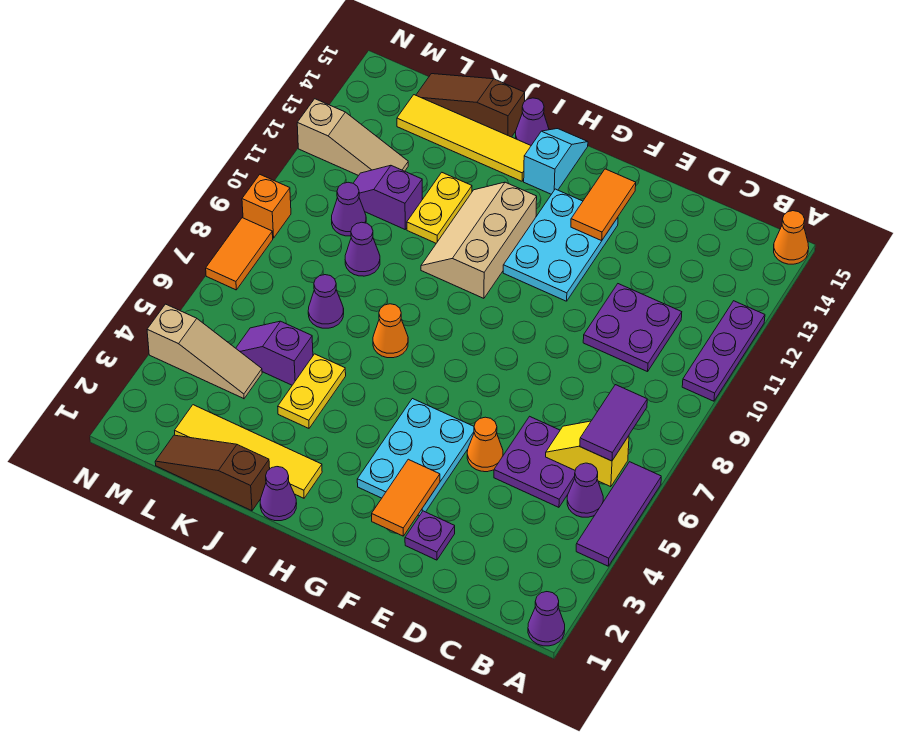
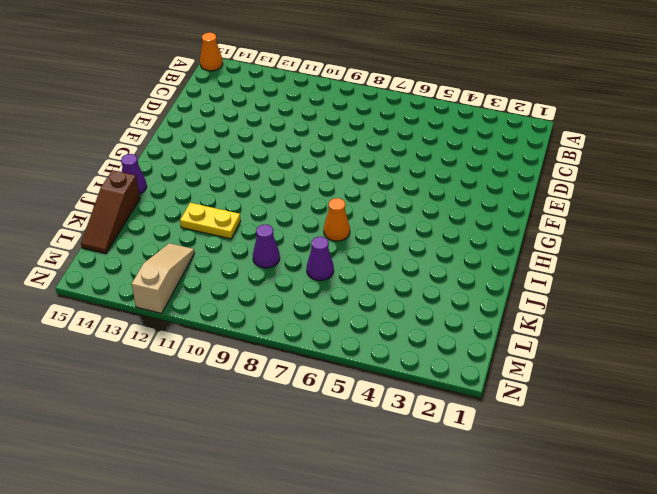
none -> purple cone A1 level 1
none -> purple tile A4:A6 level 1
none -> purple plate A10:A12 level 1
none -> purple cone B5 level 1

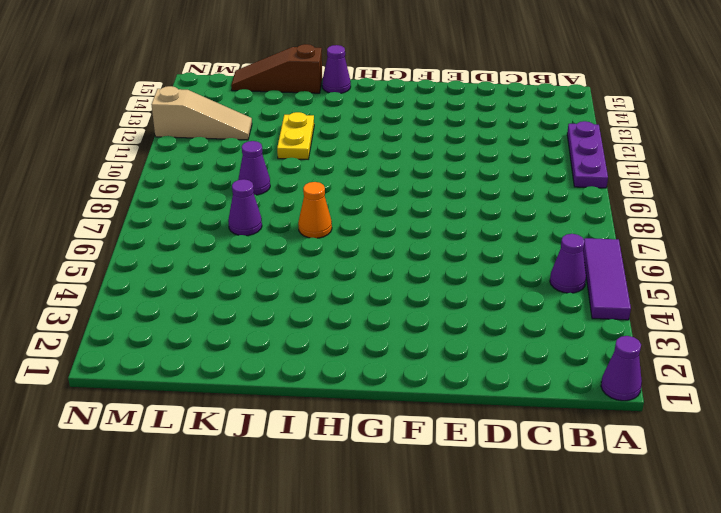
none -> orange cone A15 level 1
none -> purple plate C5:D6 level 1
none -> purple plate C10:D11 level 1
none -> purple plate E2 level 1

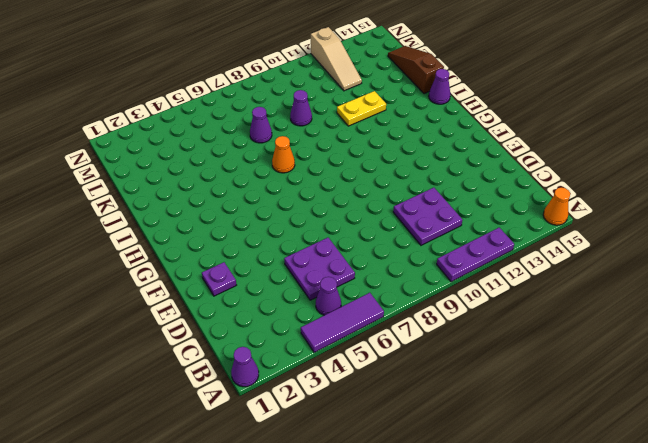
none -> orange cone E5 level 1
none -> cyan plate F3:G5 level 1
none -> cyan plate F11:G13 level 1
none -> tan slope H10:I12 level 1 top H

